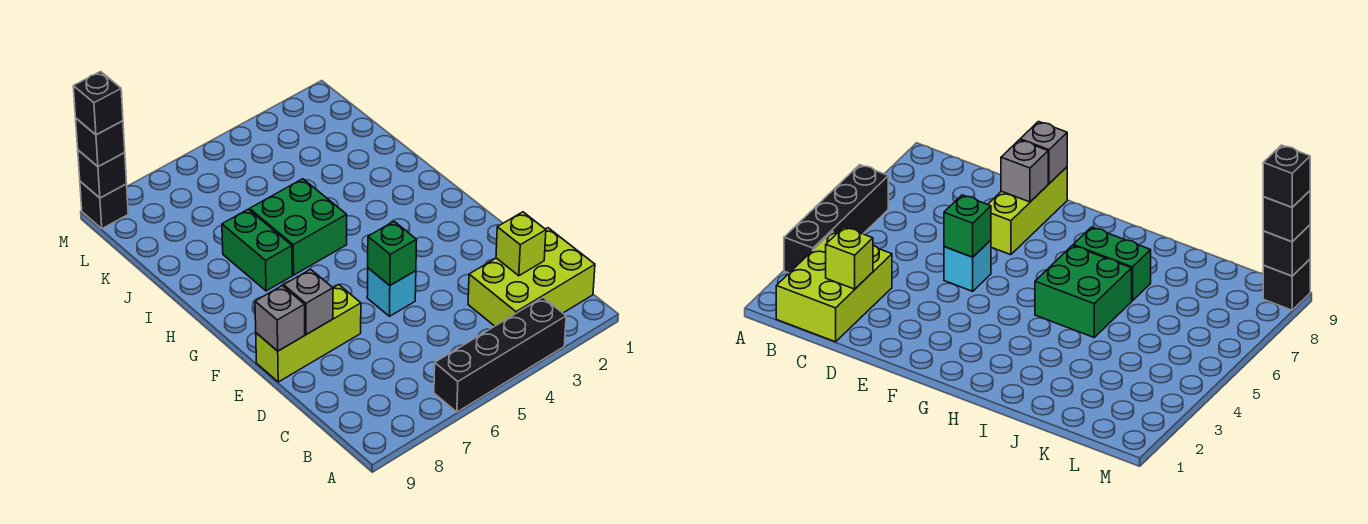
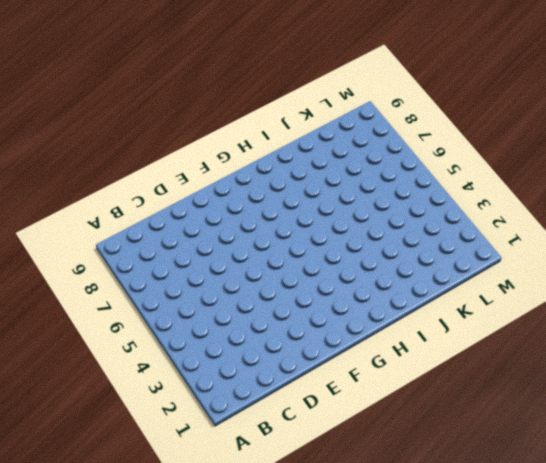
none -> black brick A3:A6 level 1
none -> lime brick B1:C3 level 1
none -> cyan brick E5 level 1

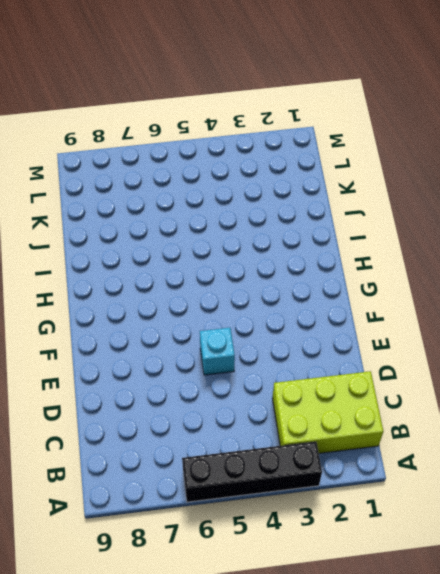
none -> lime brick E7:E9 level 1
none -> green brick H5:I6 level 1
none -> green brick H7:I7 level 1

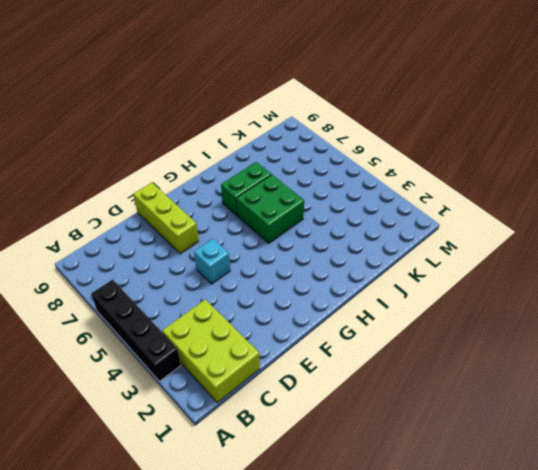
none -> black brick M9 level 1
none -> lime brick C2 level 2
none -> green brick E5 level 2

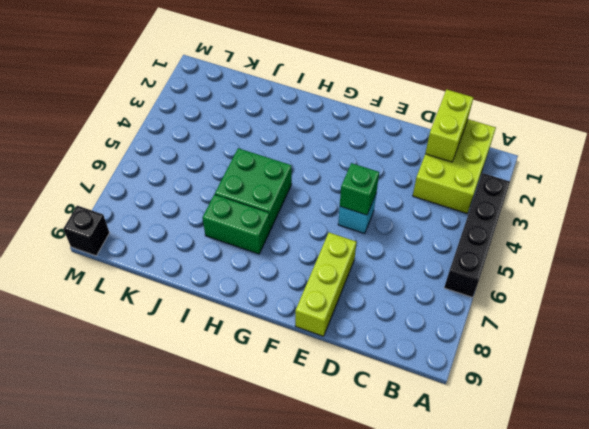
lime brick C1:C2 level 2 -> lime brick C2 level 2
none -> grey brick E8 level 2
none -> grey brick E9 level 2
none -> black brick M9 level 2

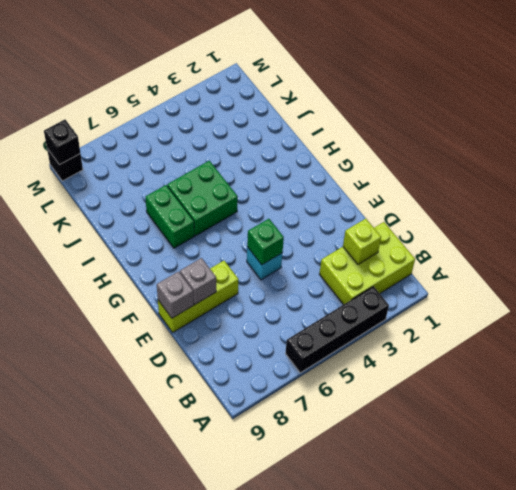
none -> black brick M9 level 3
none -> black brick M9 level 4

